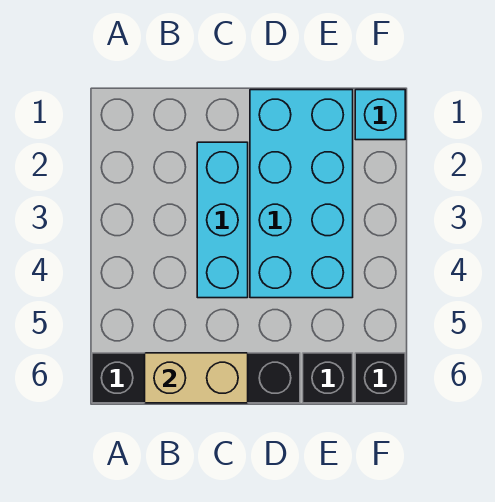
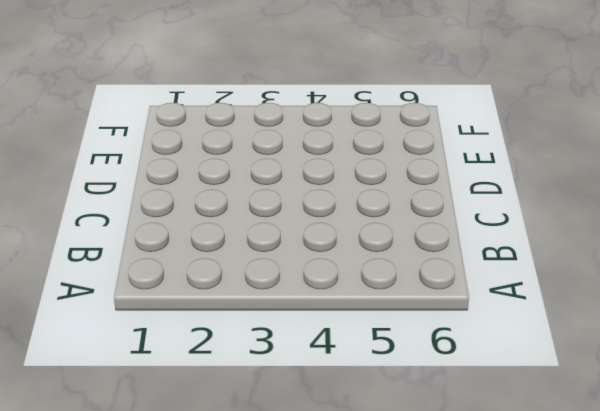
none -> black brick A6:D6 level 1
none -> cyan brick C2:C4 level 1

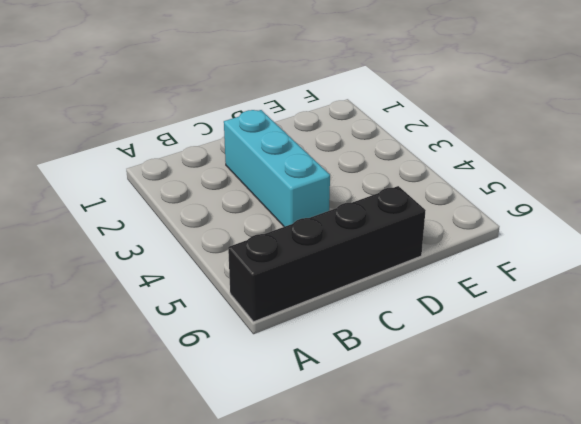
none -> cyan brick D1:E4 level 1
none -> black brick E6 level 1

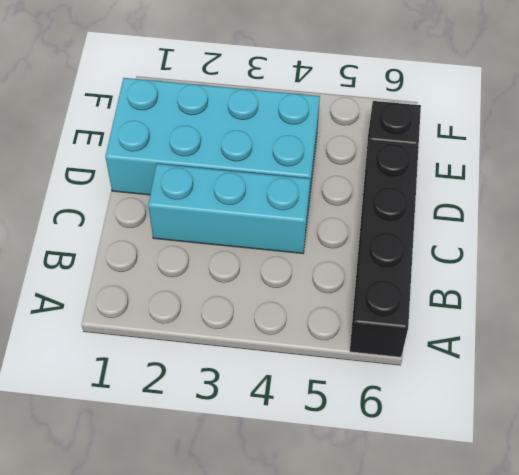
none -> cyan brick F1 level 1
none -> black brick F6 level 1

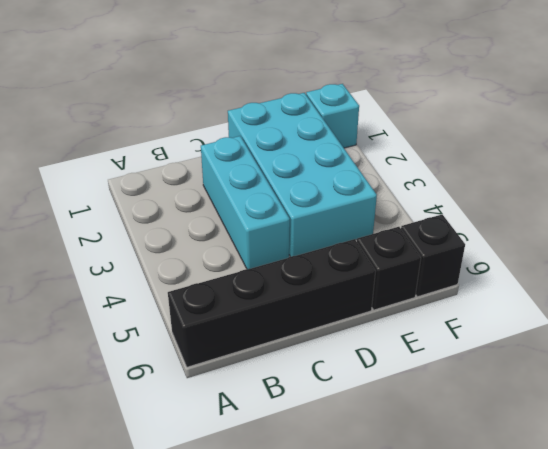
none -> tan brick B6:C6 level 2

